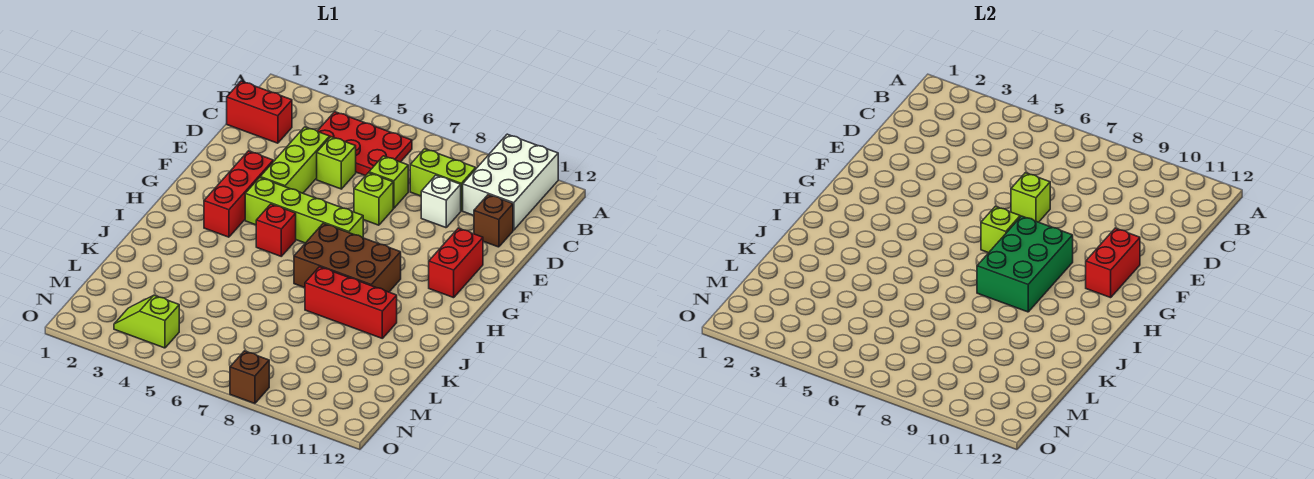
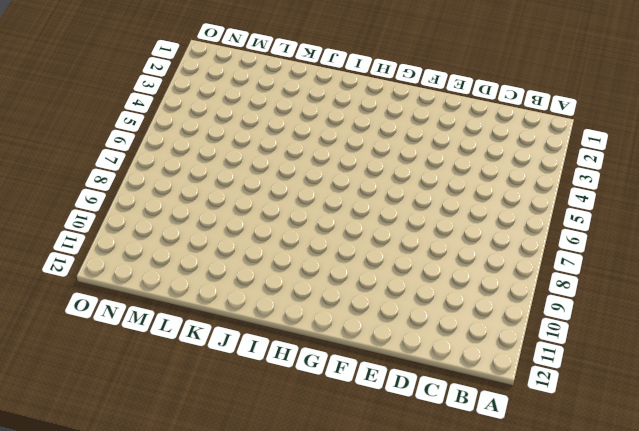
none -> white brick A10:C11 level 1
none -> red plate B4:C6 level 1
none -> red brick C1:C2 level 1

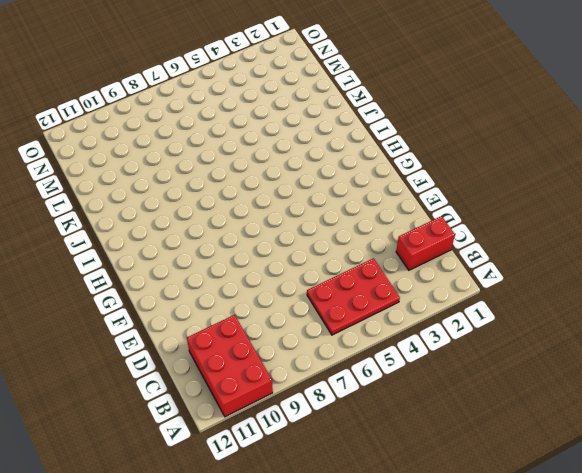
red brick A10:C11 level 1 -> white brick A10:C11 level 1
none -> lime brick C8:C9 level 1
none -> lime brick D4:F4 level 1
none -> lime brick D5 level 1

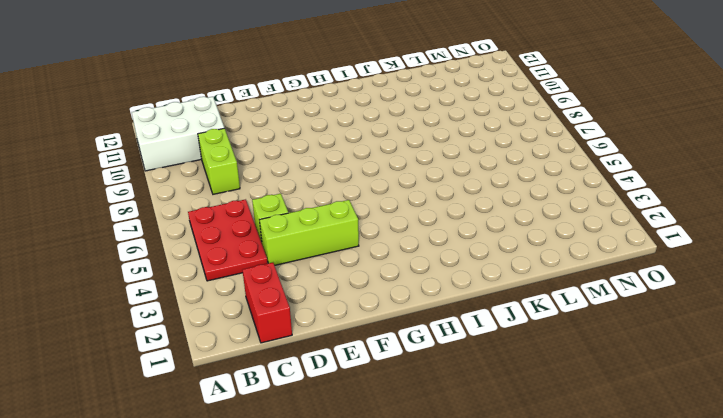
none -> lime brick D7 level 1
none -> white brick D9 level 1
none -> brown brick D11 level 1

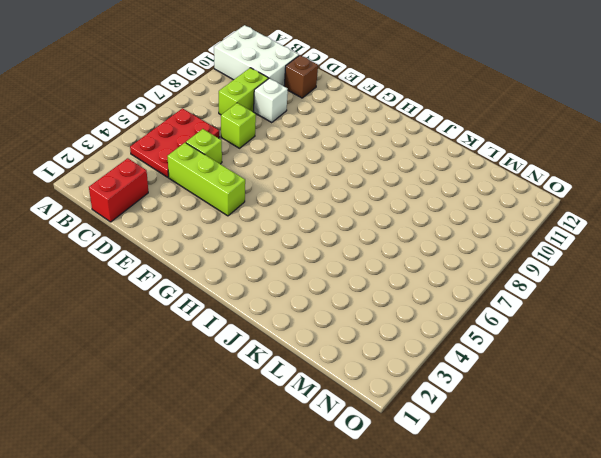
none -> lime brick E7 level 1
none -> red brick F3:H3 level 1
none -> red brick F11:G11 level 1

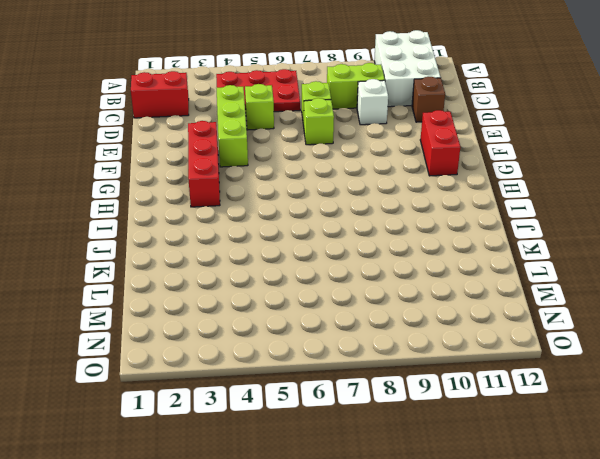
none -> lime brick G4:G7 level 1
none -> red brick H5 level 1
none -> brown brick H7:I9 level 1

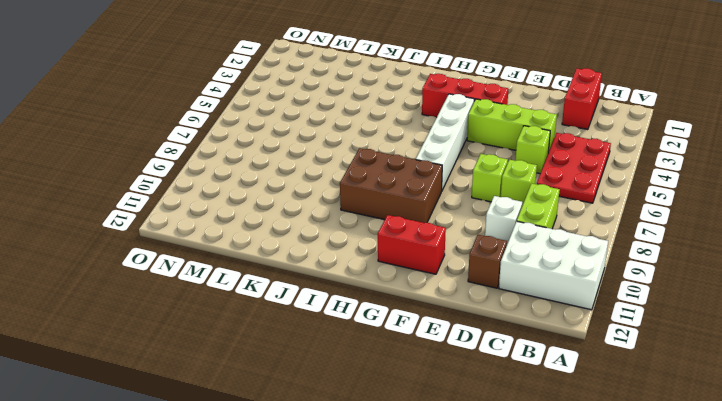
white brick G4:G7 level 1 -> lime brick G4:G7 level 1
brown brick G8:I9 level 1 -> brown brick H7:I9 level 1
none -> red brick H5 level 1
none -> red brick J8:J10 level 1
none -> lime slope N3:N4 level 1 top 4

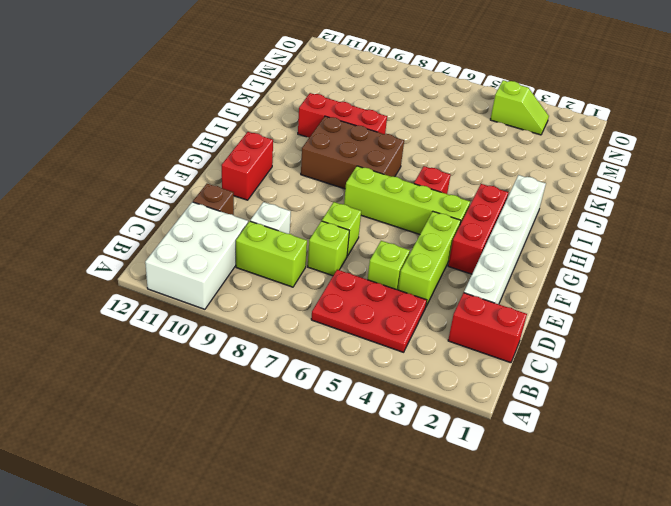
white brick D2:I2 level 1 -> none
none -> brown brick O8 level 1
none -> lime brick E7 level 2
none -> red brick F11:G11 level 2

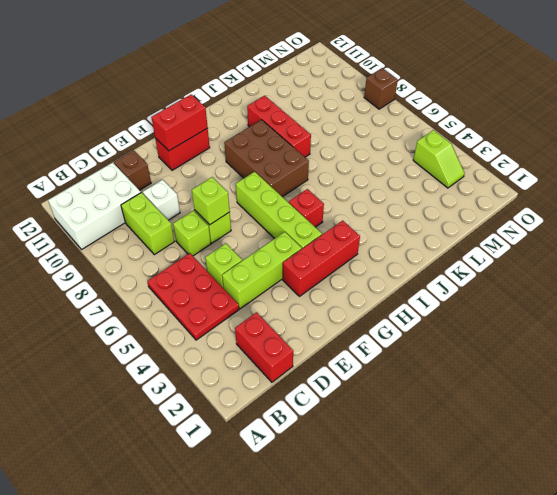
none -> lime brick G7 level 2
none -> green brick G8:I9 level 2

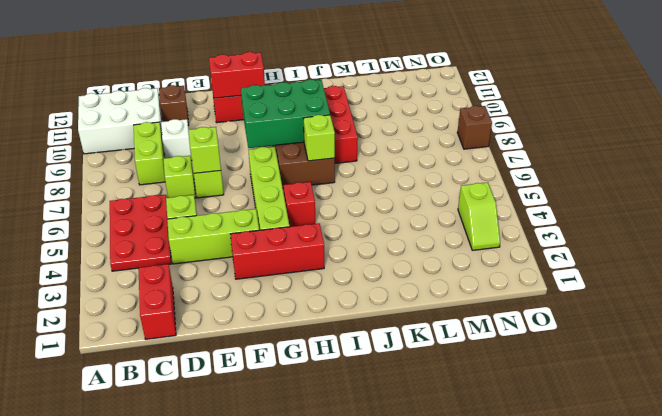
lime brick I7 level 2 -> lime brick G7 level 2

